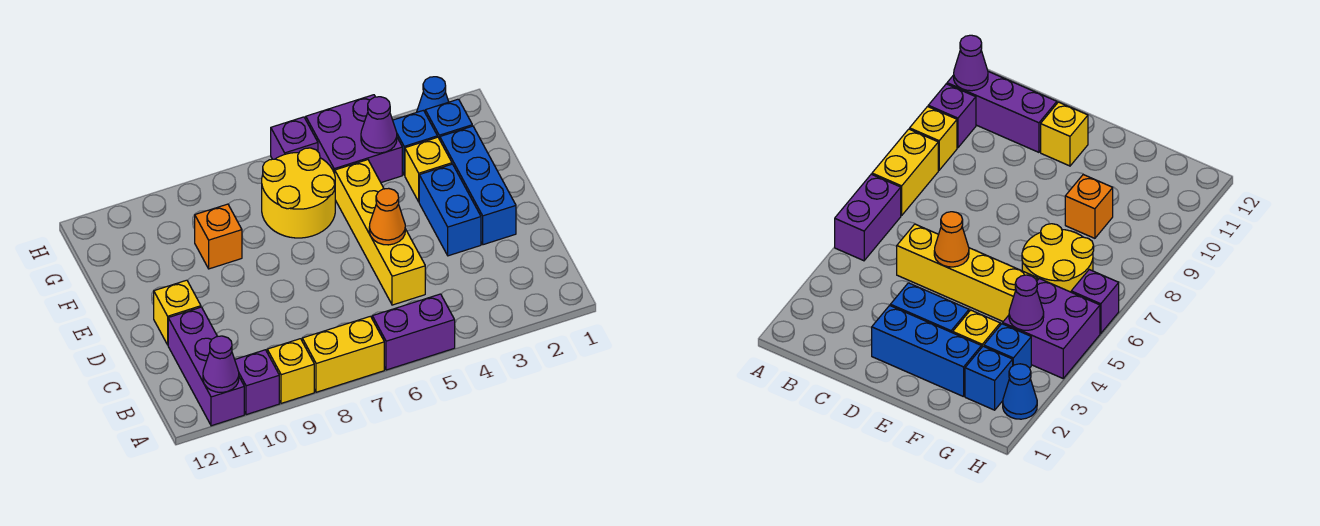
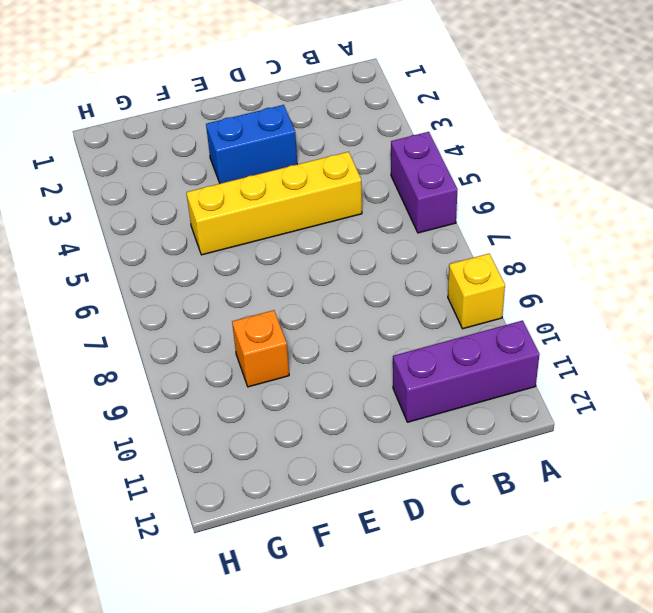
none -> yellow brick A7:A8 level 1
none -> purple brick A10 level 1
none -> blue brick D2:F2 level 1

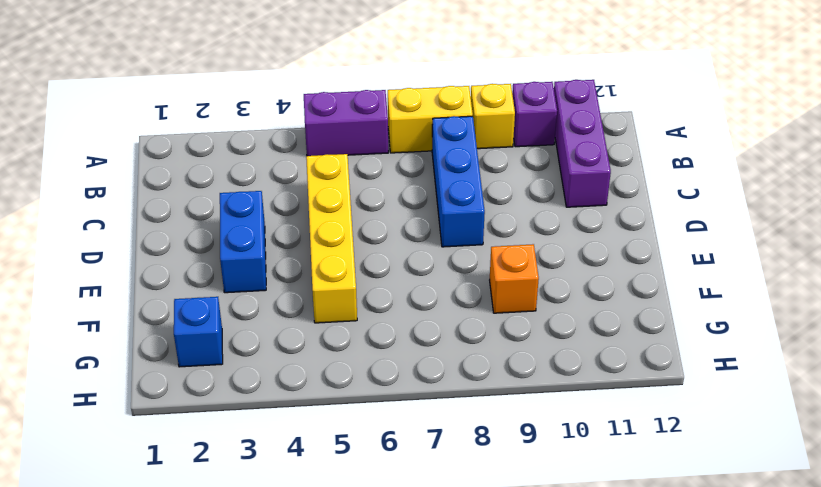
blue brick B8:D8 level 1 -> blue brick D2:F2 level 1
none -> yellow brick D11 level 1
none -> yellow brick F3 level 1
none -> yellow round brick F6:G7 level 1

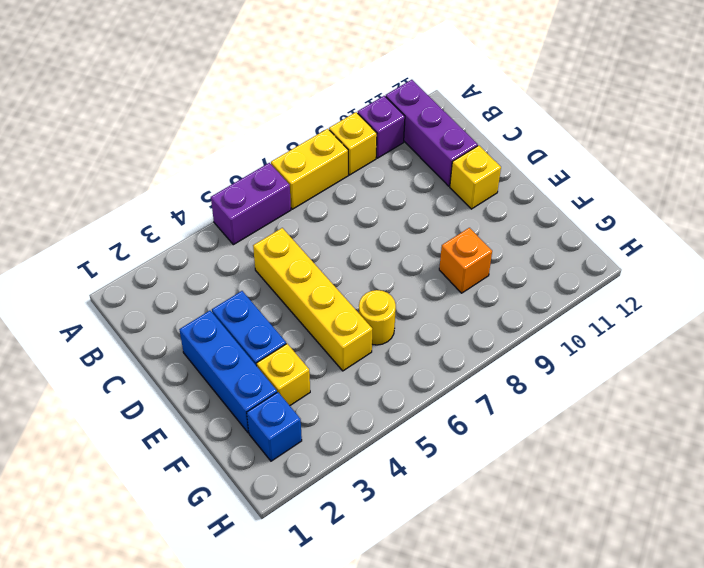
yellow round brick F6 level 1 -> yellow round brick F6:G7 level 1
none -> blue brick G3 level 1
none -> purple brick G4:H5 level 1
none -> blue cone H2 level 1

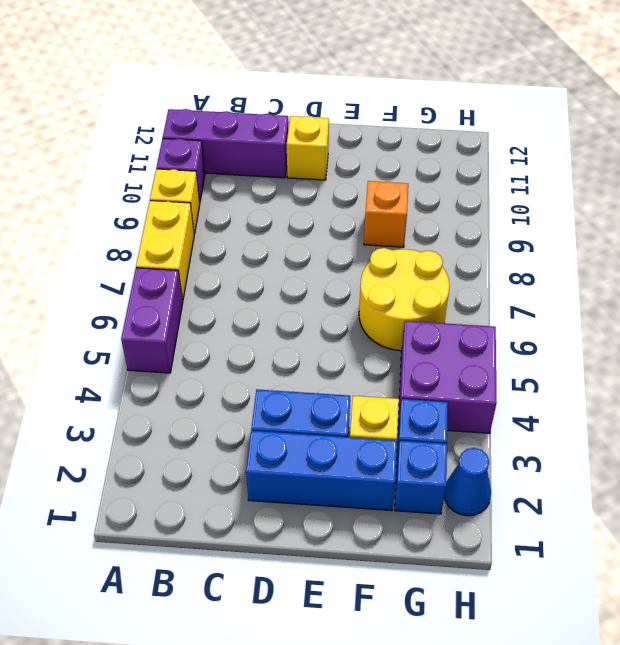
none -> yellow brick C5:F5 level 1
none -> purple brick H6 level 1
none -> purple cone A11 level 2

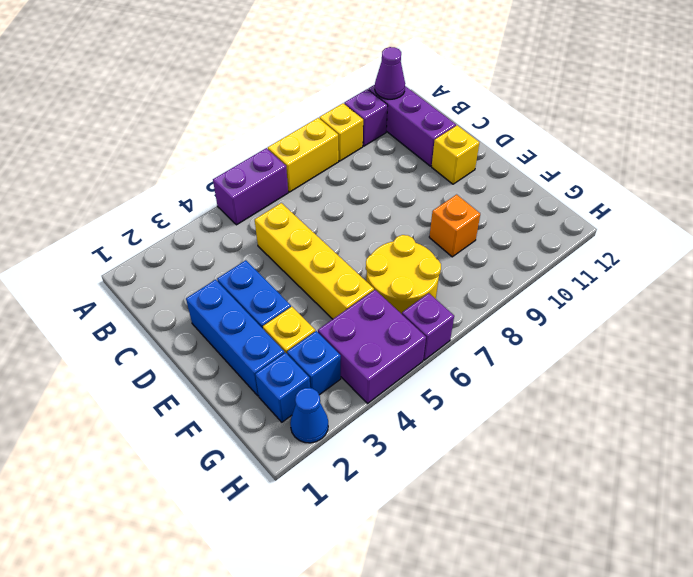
none -> orange cone D5 level 2
none -> purple cone G4 level 2

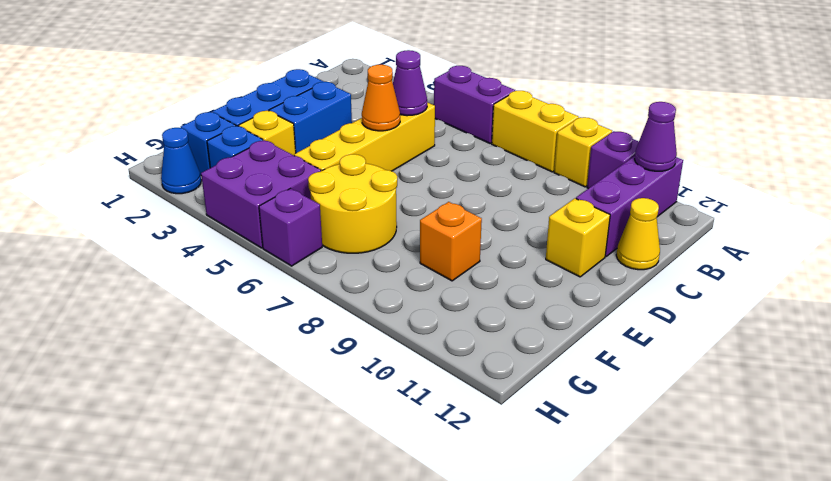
purple cone C5 level 2 -> purple cone G4 level 2
yellow cone C12 level 1 -> none

